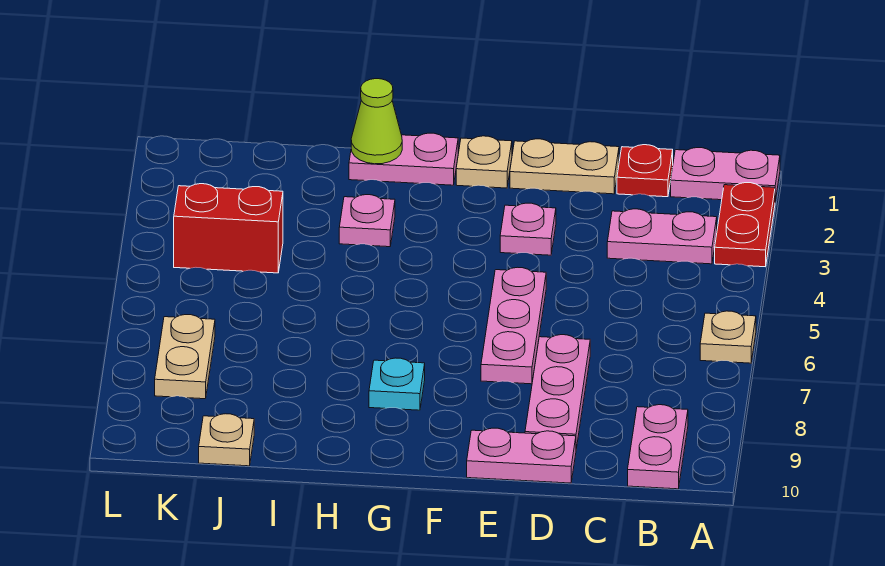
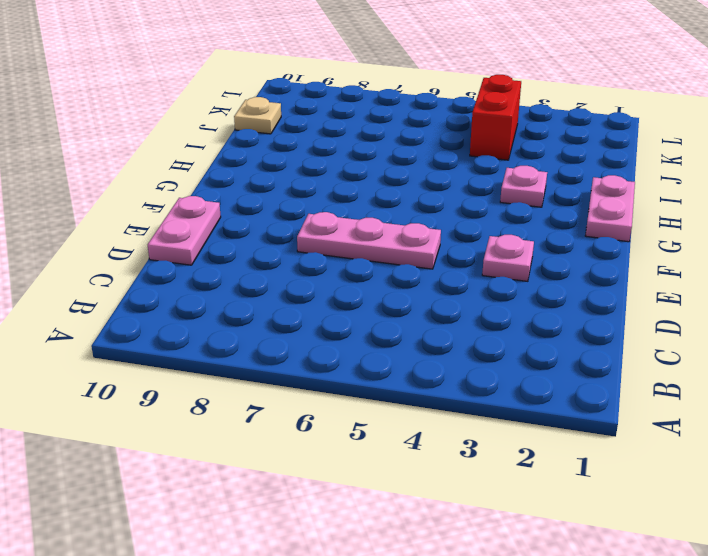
none -> pink plate A1:B1 level 1
none -> red plate A2:A3 level 1
none -> tan plate A6 level 1

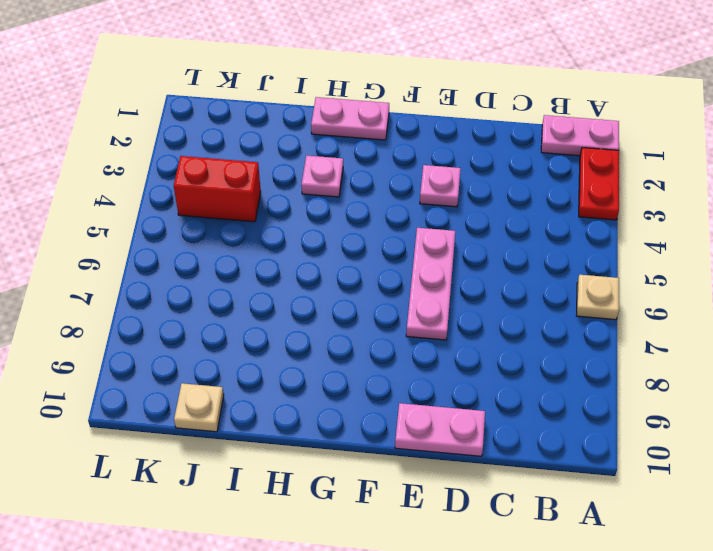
none -> pink plate B3:C3 level 1
none -> pink plate B9:B10 level 1
none -> red plate C1 level 1

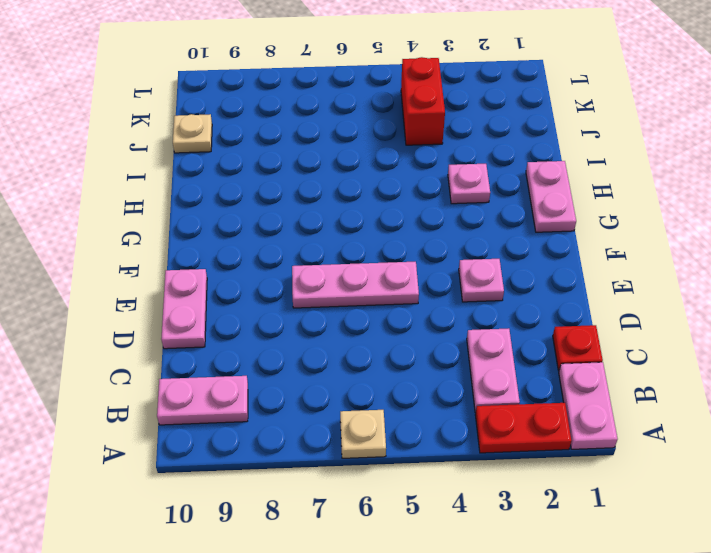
none -> tan plate D1:E1 level 1
none -> pink plate D7:D9 level 1
none -> tan plate F1 level 1

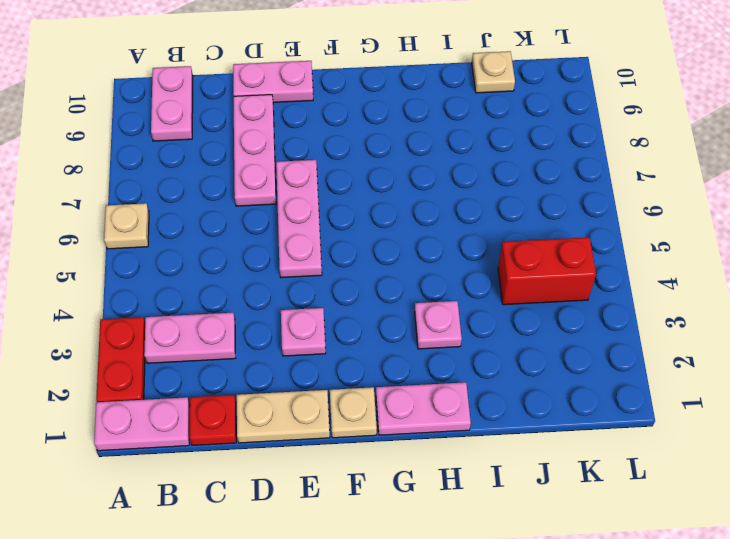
none -> cyan plate G8 level 1
none -> tan plate K7:K8 level 1
none -> lime cone H1 level 2

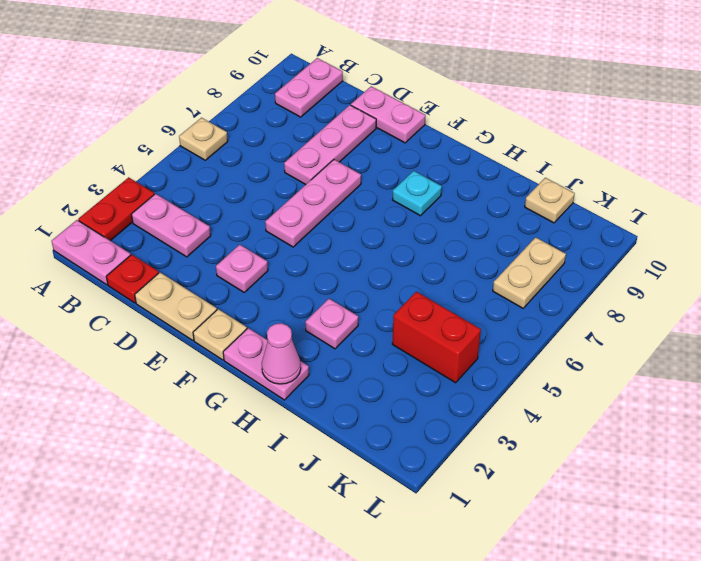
pink cone H1 level 2 -> lime cone H1 level 2

